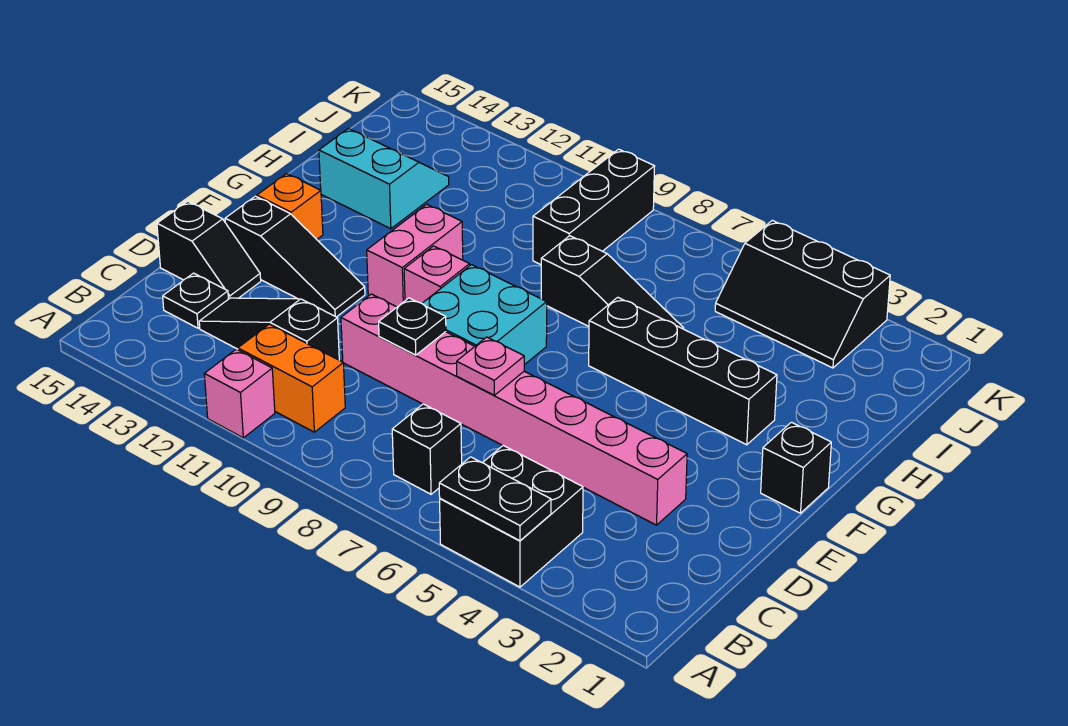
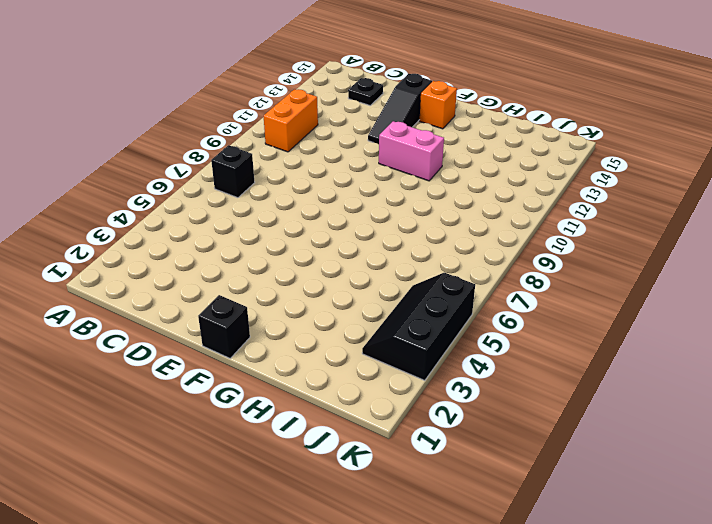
none -> black brick A4:B5 level 1
none -> pink brick A11 level 1
none -> black slope C11:C13 level 1 top 11

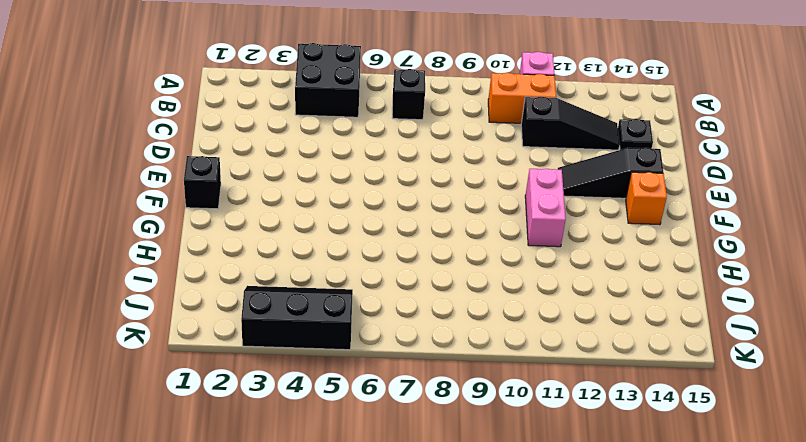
none -> pink brick D3:D10 level 1
none -> black slope D14:D15 level 1 top 15
none -> cyan brick E8:F9 level 1

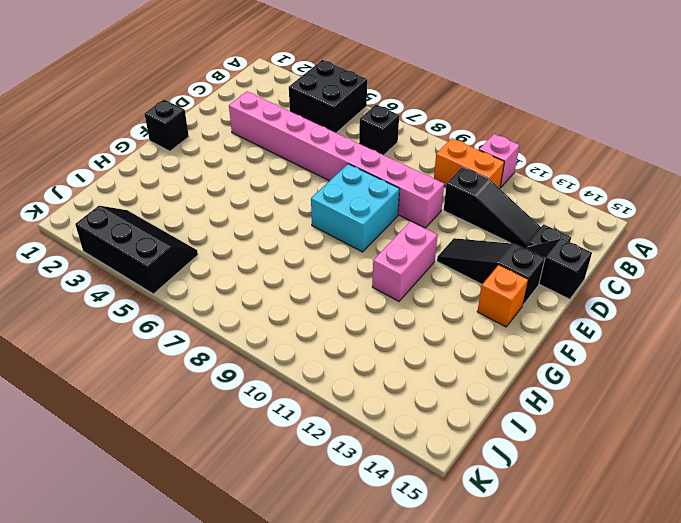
none -> pink brick F10 level 1
none -> black brick G3:G6 level 1
none -> black slope H6:H8 level 1 top 8

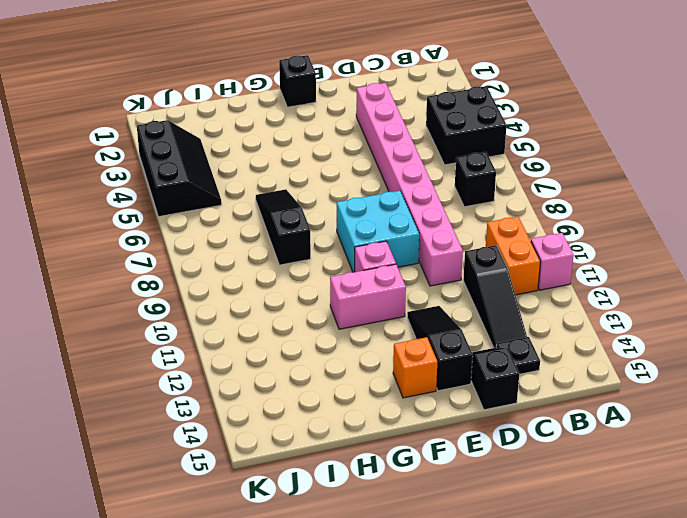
none -> black brick G3:G6 level 1
none -> cyan slope H13:I14 level 1 top H
none -> black brick I9:K9 level 1

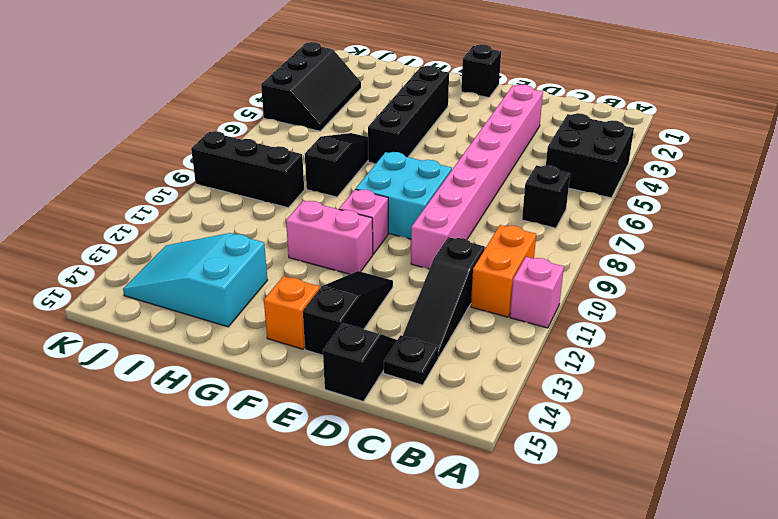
cyan slope H13:J14 level 1 top H -> cyan slope H13:I14 level 1 top H
none -> black plate A4:A5 level 2
none -> pink plate D7 level 2
none -> black plate D9 level 2

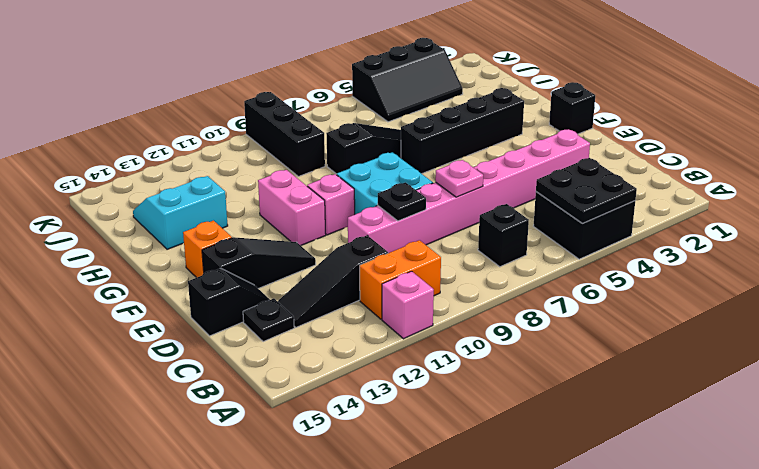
black plate A4:B5 level 2 -> black plate A4:A5 level 2

